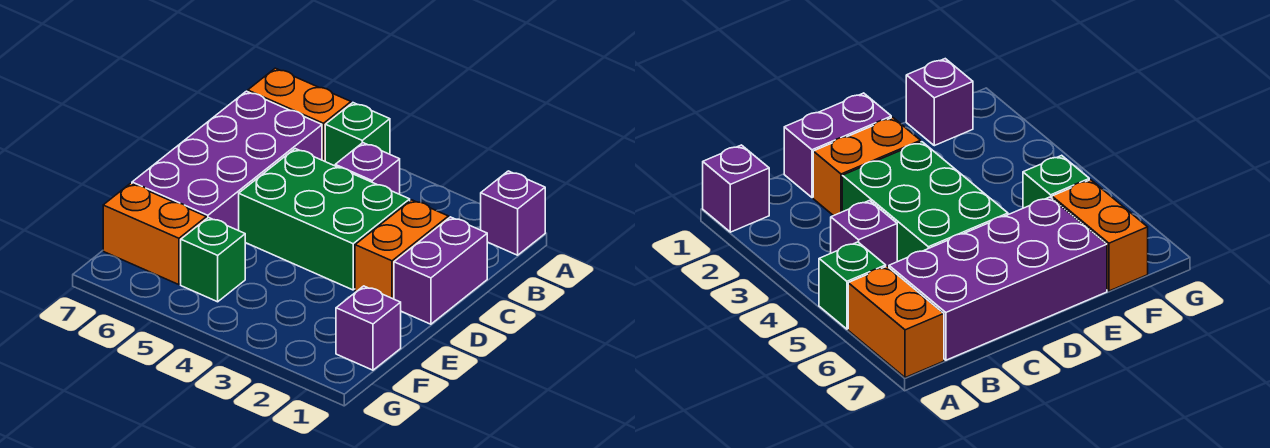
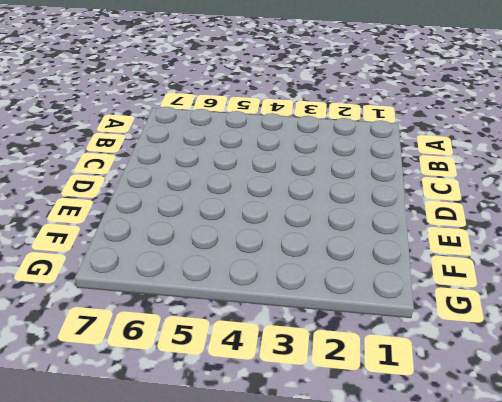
none -> purple brick A1 level 1
none -> green brick A5 level 1

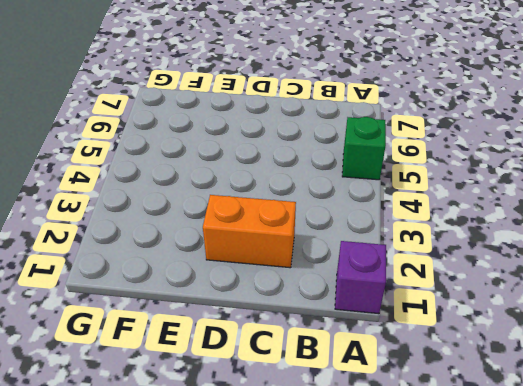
none -> orange brick A6:A7 level 1
none -> purple brick B4 level 1

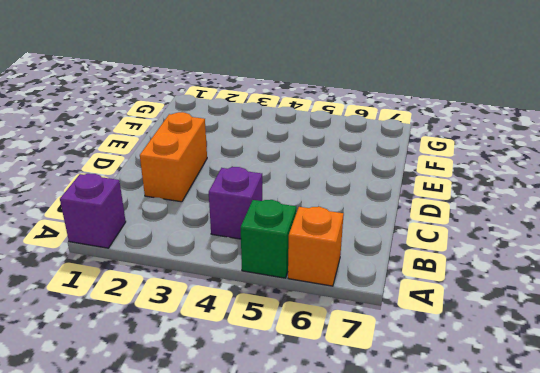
orange brick A6 level 1 -> orange brick A6:A7 level 1
none -> purple brick B6:E7 level 1
none -> purple brick C1:D1 level 1

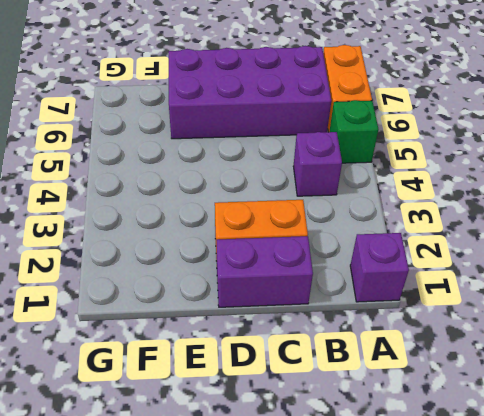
none -> green brick C3:D5 level 1
none -> purple brick F1 level 1

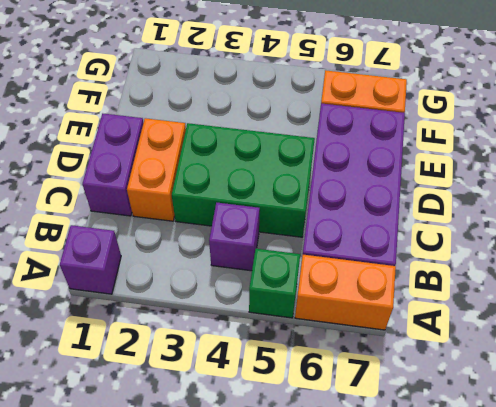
none -> purple brick F1 level 1
none -> green brick F5 level 1

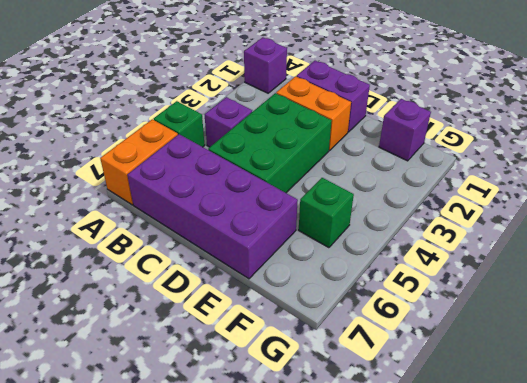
none -> orange brick F6:F7 level 1

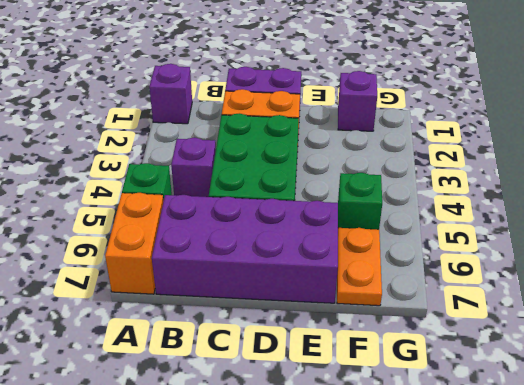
orange plate F6:F7 level 1 -> orange brick F6:F7 level 1

